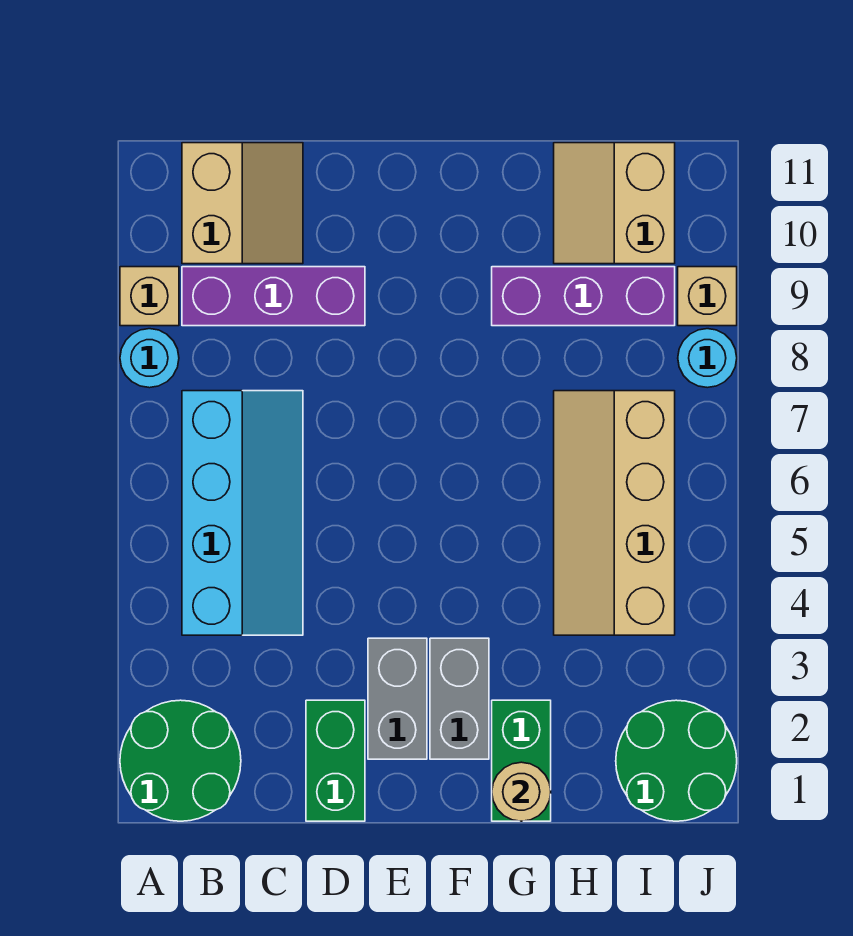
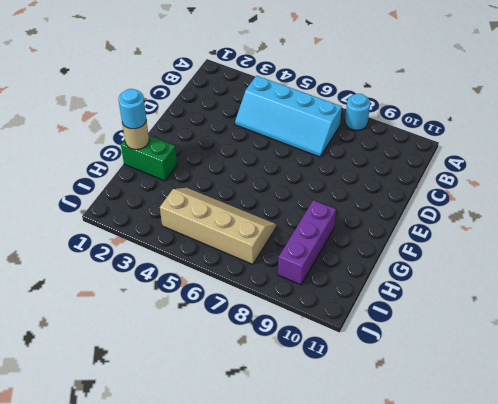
cyan round brick G1 level 3 -> cyan round brick J8 level 1
none -> green round brick A1:B2 level 1
none -> tan brick A9 level 1
none -> purple brick B9:D9 level 1

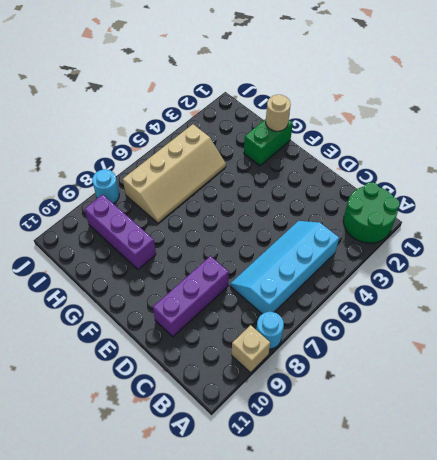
purple brick D8:D10 level 1 -> purple brick B9:D9 level 1
none -> tan slope B10:C11 level 1 top B
none -> green brick D1:D2 level 1
none -> grey brick E2:E3 level 1

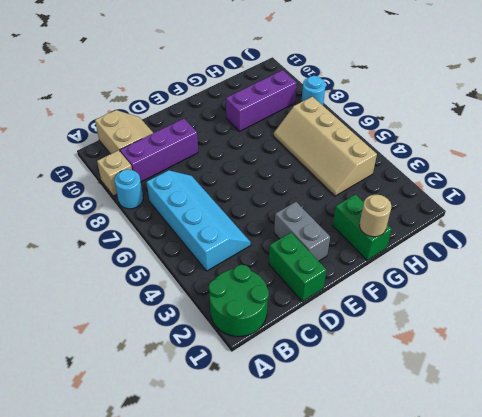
none -> grey brick F2:F3 level 1
none -> tan slope H10:I11 level 1 top I
none -> green round brick I1:J2 level 1

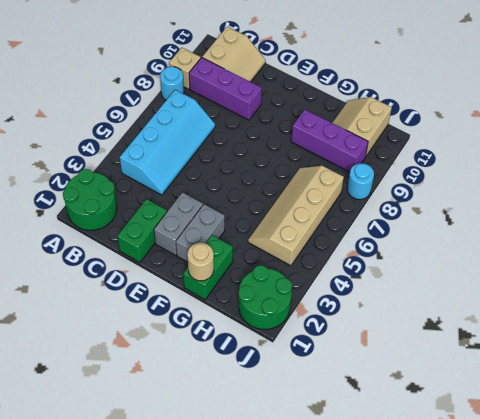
none -> tan brick J9 level 1

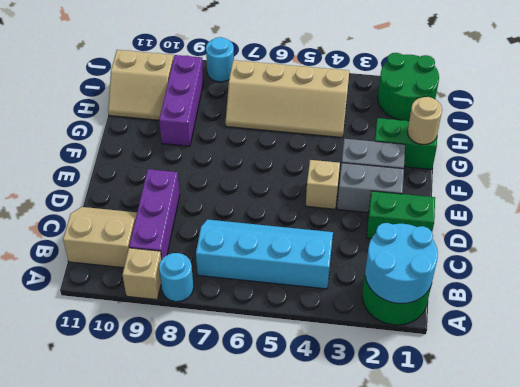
cyan round brick A1:B2 level 2 -> none
tan brick E4 level 1 -> tan brick J9 level 1

